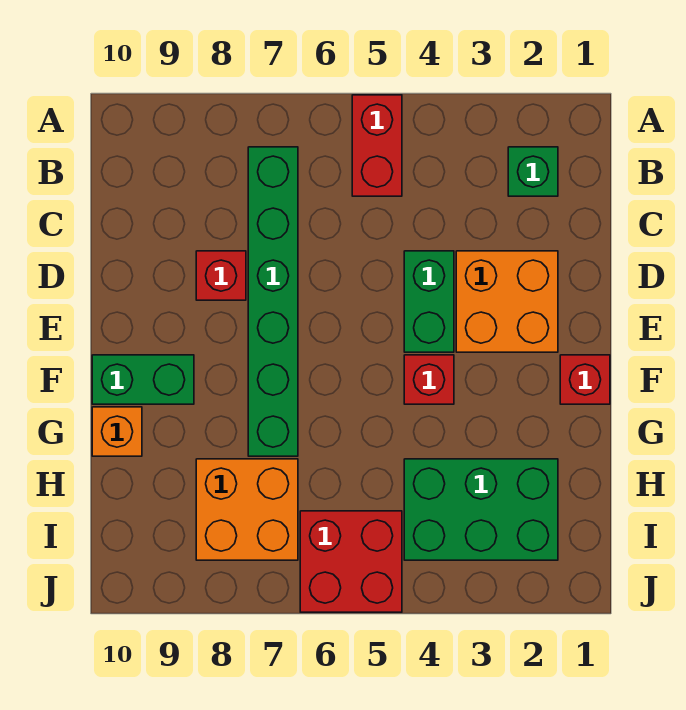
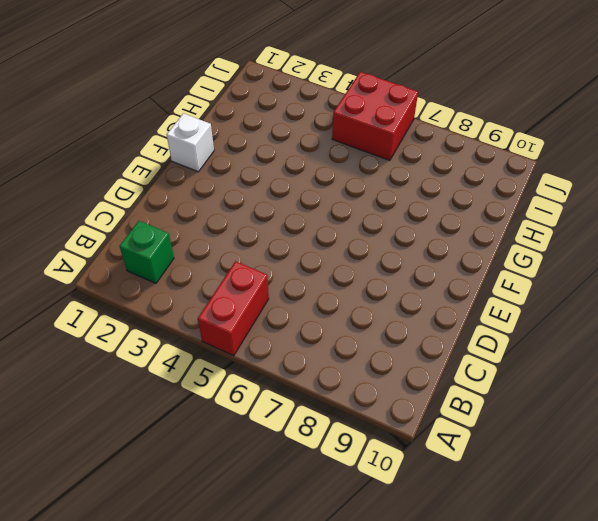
white brick F1 level 1 -> red brick F1 level 1
none -> green brick B7:G7 level 1
none -> orange brick D2:E3 level 1
none -> green brick D4:E4 level 1

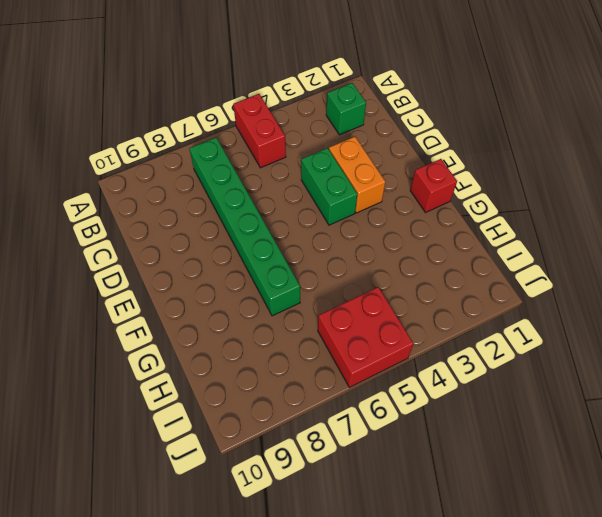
orange brick D3:E3 level 1 -> orange brick D2:E3 level 1
none -> red brick D8 level 1
none -> red brick F4 level 1
none -> green brick F9:F10 level 1

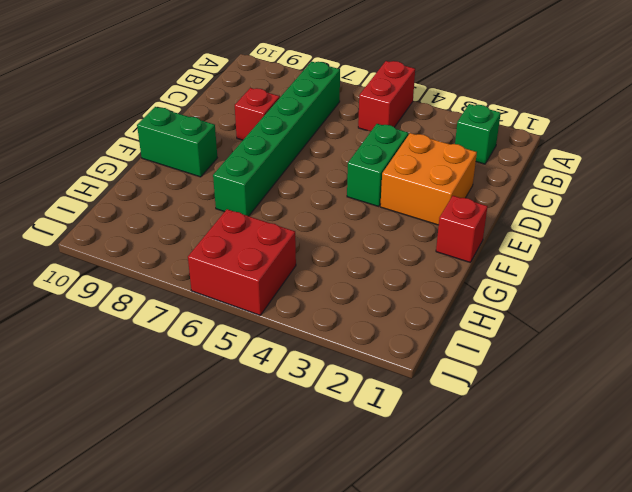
none -> red brick F4 level 1
none -> orange brick G10 level 1
none -> green brick H2:I4 level 1

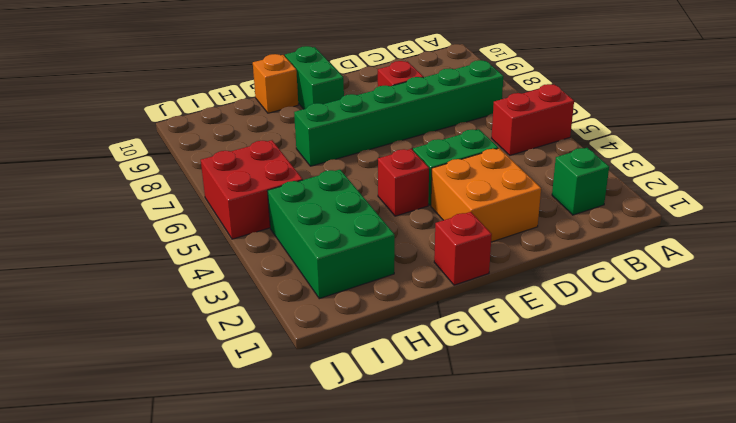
none -> orange brick H7:I8 level 1

